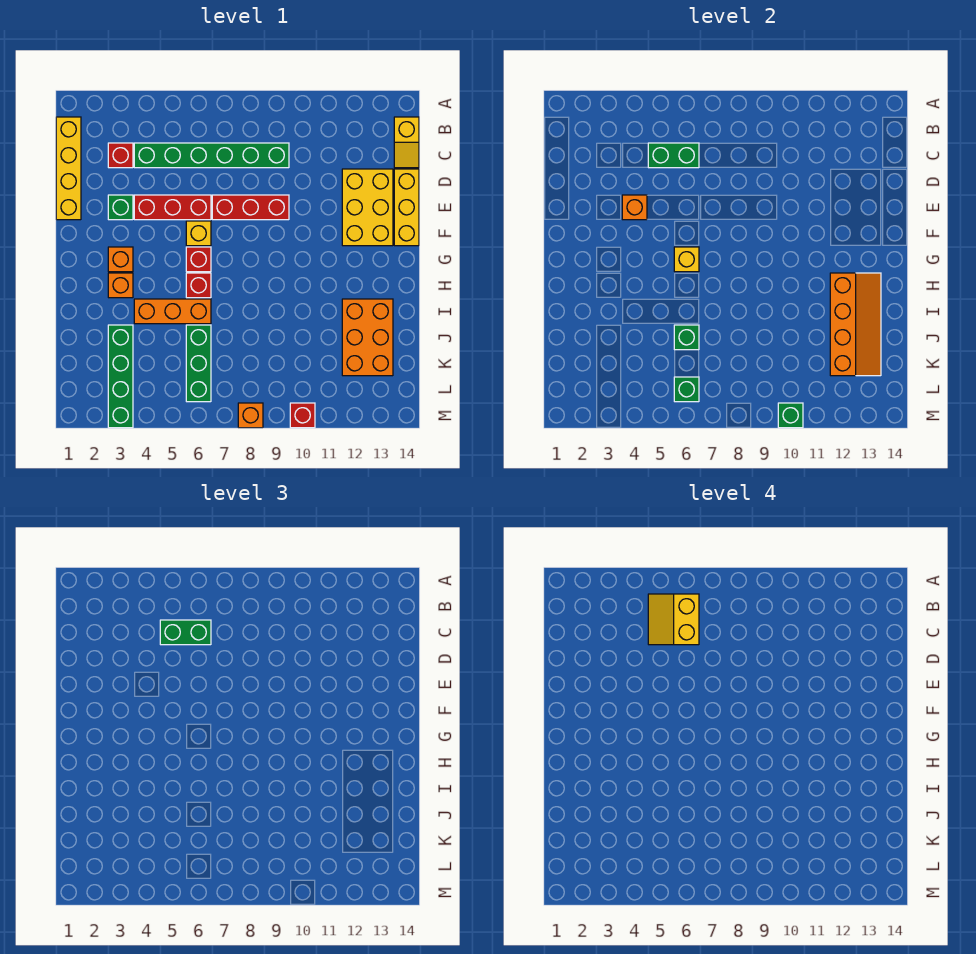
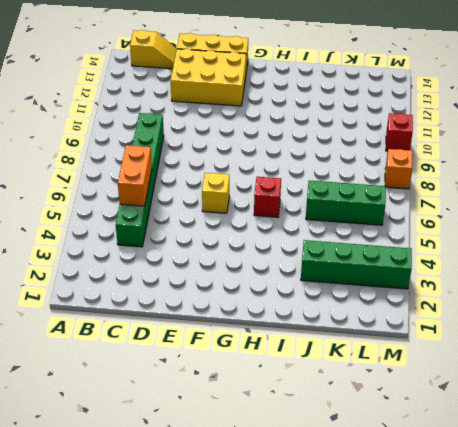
orange brick C5:C6 level 2 -> green brick C5:C6 level 2
none -> yellow brick B1:E1 level 1
none -> red brick C3 level 1
none -> green brick E3 level 1

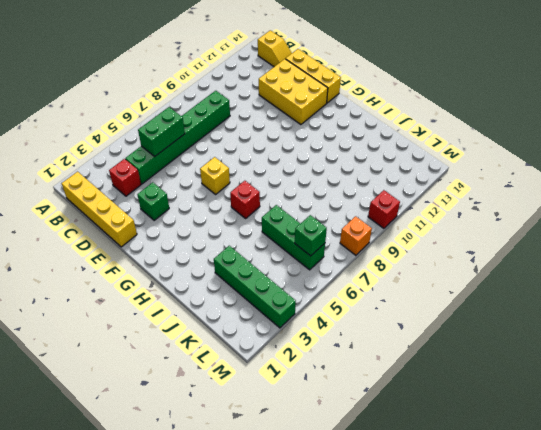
none -> red brick E4:E6 level 1
none -> red brick E7:E9 level 1
none -> orange brick G3 level 1

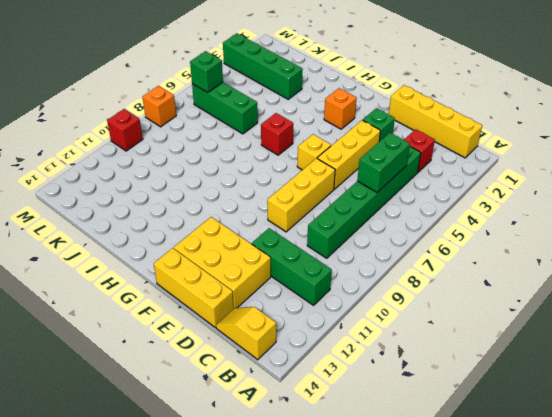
green brick B11:D11 level 1 -> none
yellow brick E4:E6 level 1 -> red brick E4:E6 level 1
yellow brick E7:E9 level 1 -> red brick E7:E9 level 1
none -> red brick G6 level 1
none -> orange brick H3 level 1
none -> orange brick I4:I6 level 1

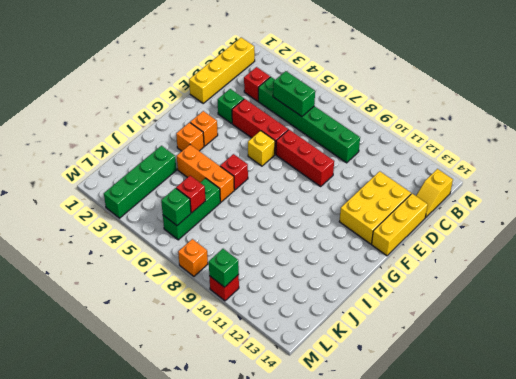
red brick K6 level 2 -> red brick G6 level 1
none -> orange brick I12:K13 level 1
none -> orange brick E4 level 2
none -> yellow brick G6 level 2

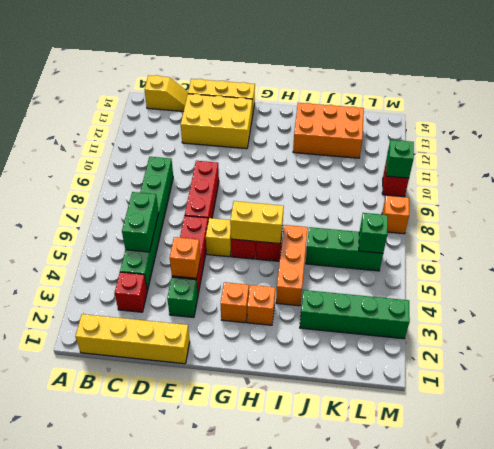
yellow brick G6:H6 level 2 -> yellow brick G6 level 2
none -> orange slope H12:K13 level 2 top 12
none -> green brick J6 level 2
none -> green brick C5:C6 level 3

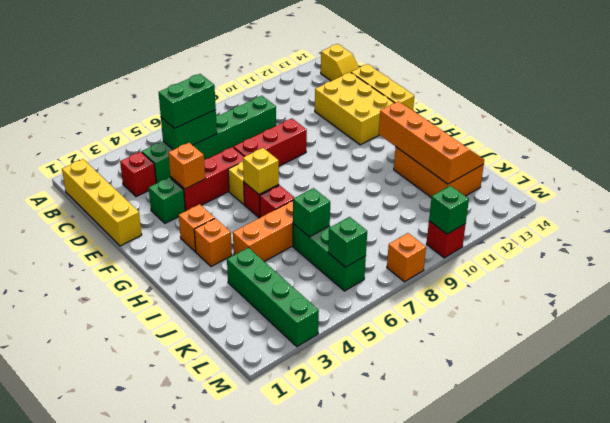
none -> yellow slope B5:C6 level 4 top 6

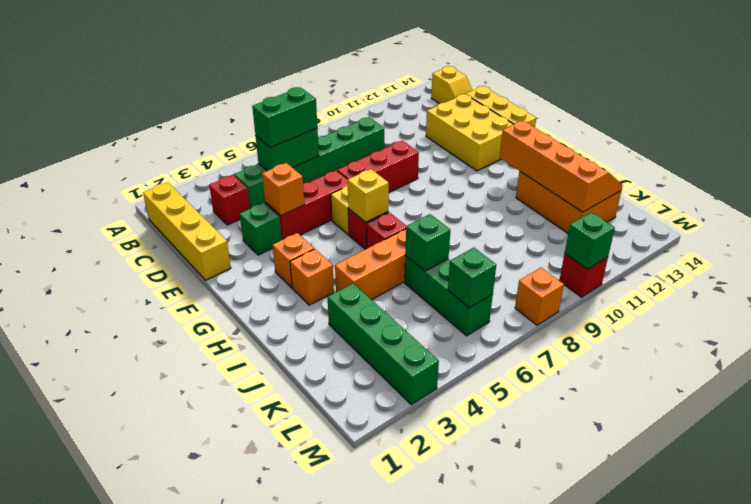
none -> yellow slope B5:C6 level 4 top 6

